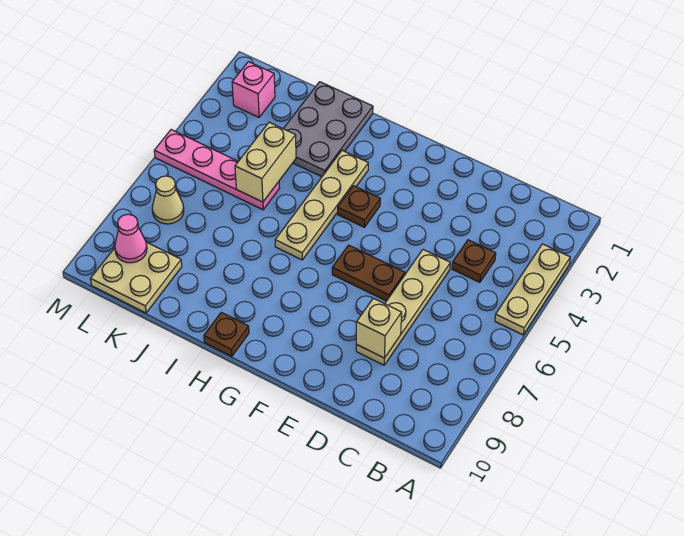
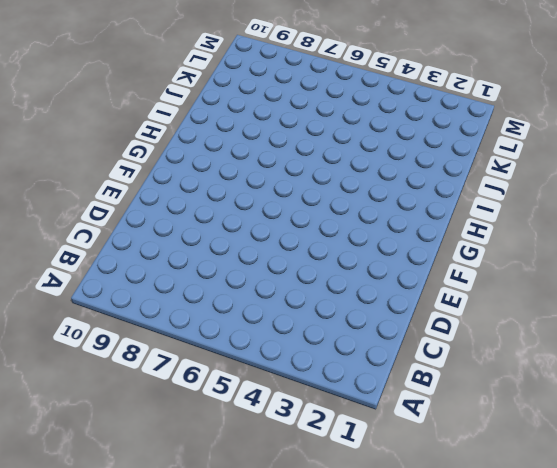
none -> tan plate A3:A5 level 1
none -> brown plate C4 level 1
none -> tan plate D5:D8 level 1

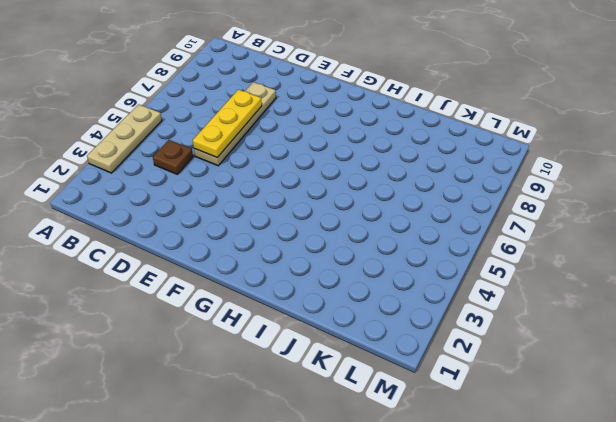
yellow plate D5:D7 level 2 -> none
none -> brown plate E6:F6 level 1
none -> brown plate G4 level 1
none -> tan plate H3:H6 level 1

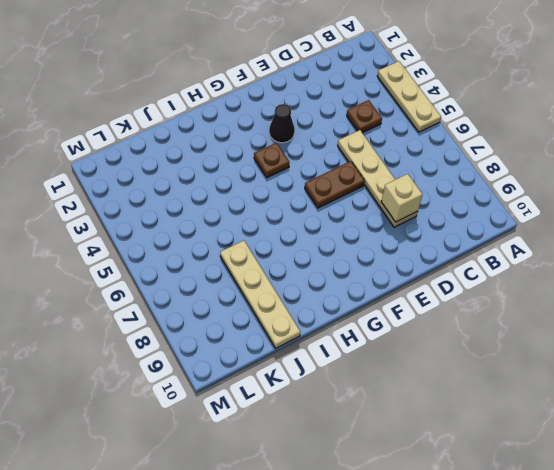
black cone F3 level 1 -> none
tan plate J7:J10 level 1 -> tan plate H3:H6 level 1
none -> brown plate H10 level 1
none -> grey plate I1:J3 level 1
none -> pink plate J5:M5 level 1

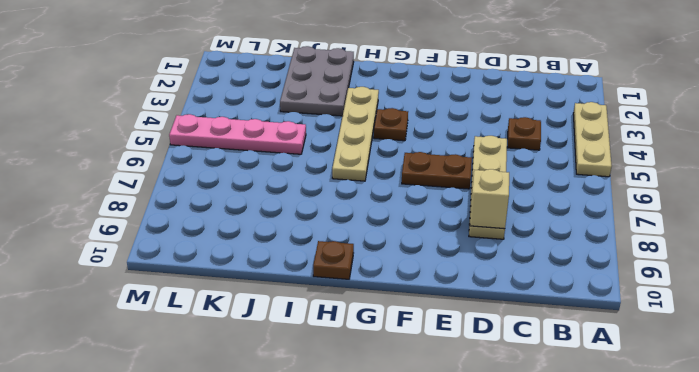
none -> tan plate K9:L10 level 1
none -> pink brick L2 level 1
none -> tan cone L7 level 1

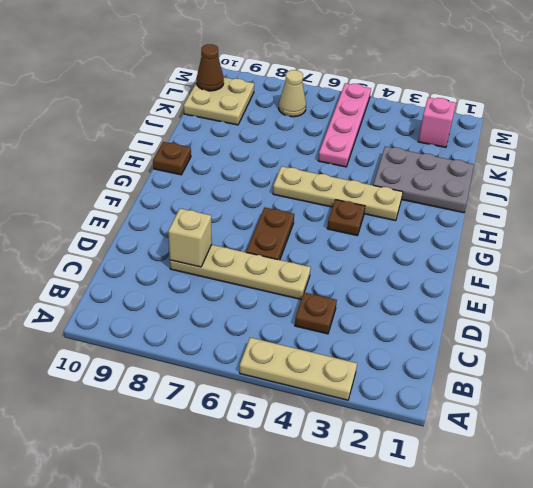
brown cone L10 level 2 -> none
none -> tan brick J4:J5 level 2
none -> pink cone L9 level 2

